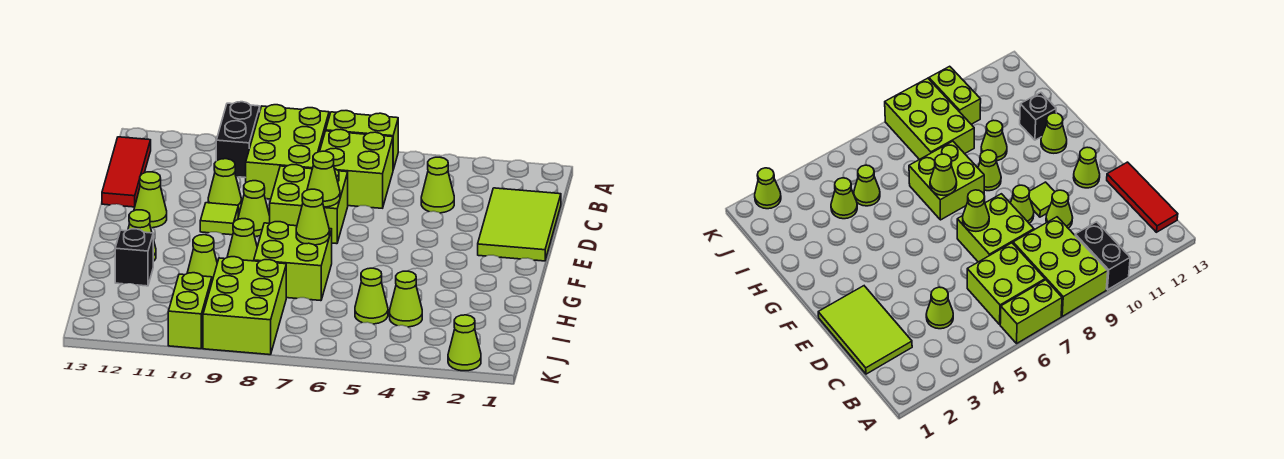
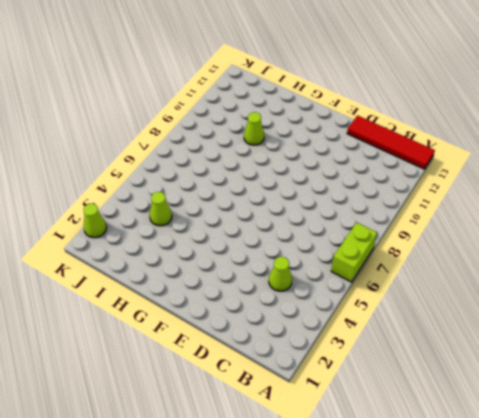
red tile A13:D13 level 1 -> red tile B13:D13 level 1
none -> lime brick A8:C9 level 1
none -> black brick A10:B10 level 1
none -> lime brick B6:C7 level 1

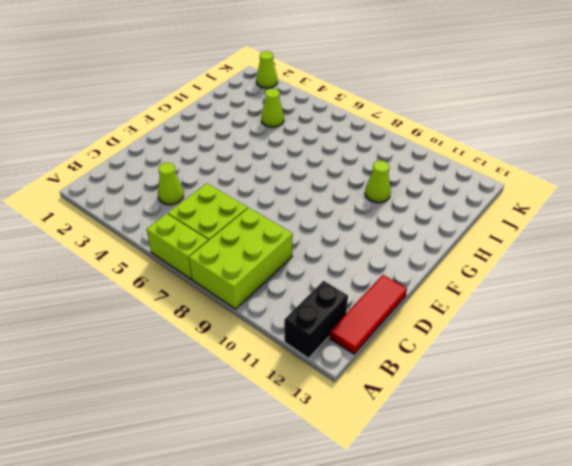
black brick A12:B12 level 1 -> black brick A10:B10 level 1
none -> lime tile C1:E2 level 1
none -> lime brick D7:E8 level 1
none -> lime cone D10 level 1

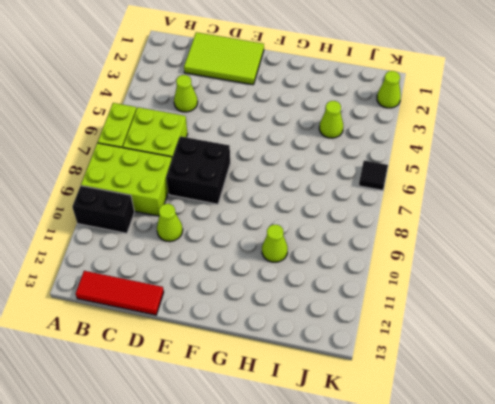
black brick D7:E8 level 1 -> lime brick D7:E8 level 1
black tile K6 level 1 -> none
none -> lime cone E9 level 1
none -> lime tile E10 level 1
none -> lime cone E12 level 1

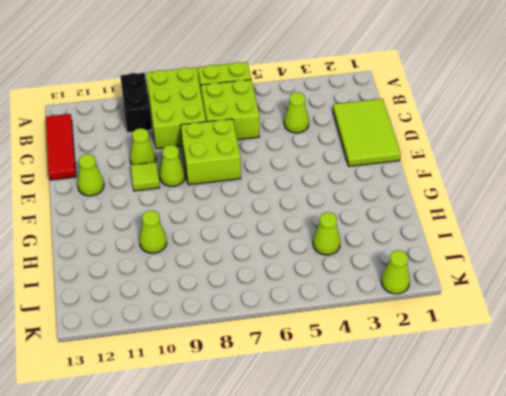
none -> lime brick G7:H8 level 1
none -> lime cone G9 level 1
none -> lime cone G12 level 1

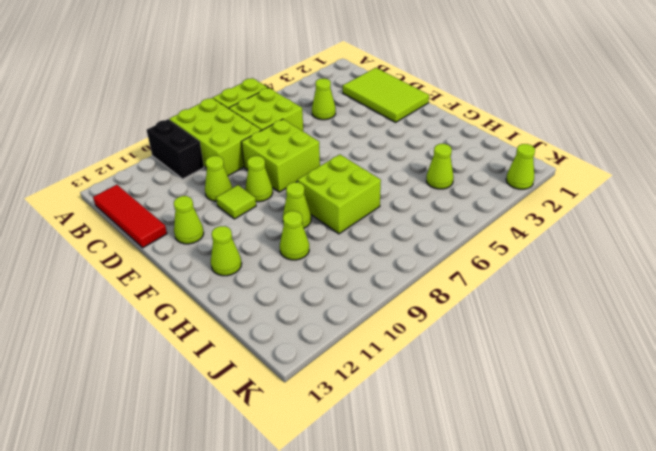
none -> black brick H12 level 1
none -> lime cone I5 level 1
none -> lime brick I8:K9 level 1

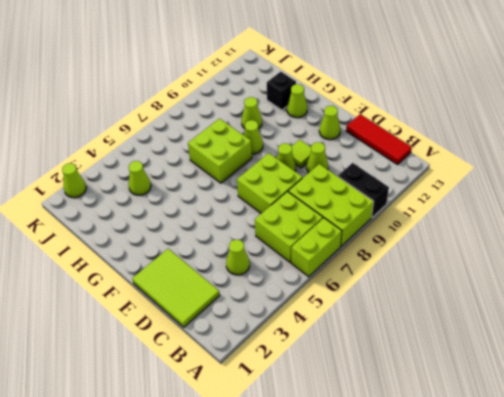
none -> lime cone I5 level 1
none -> lime brick I8:K9 level 1
none -> lime brick J10:K10 level 1

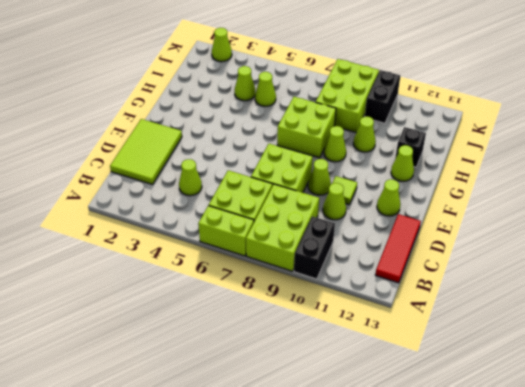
black brick J10:K10 level 1 -> lime brick J10:K10 level 1
none -> lime cone E7 level 2
none -> lime cone G7 level 2

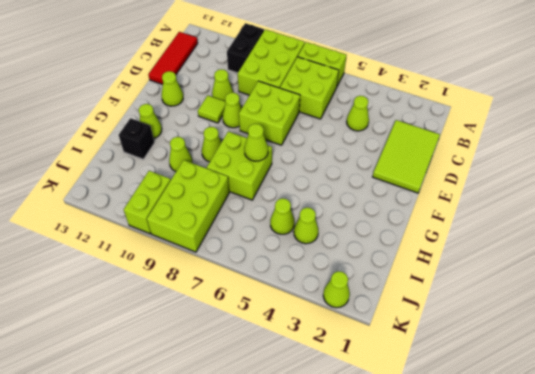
none -> lime cone E7 level 2

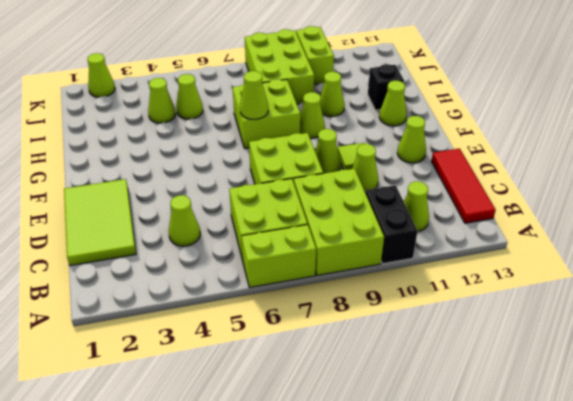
lime cone B11 level 1 -> lime cone E7 level 2

